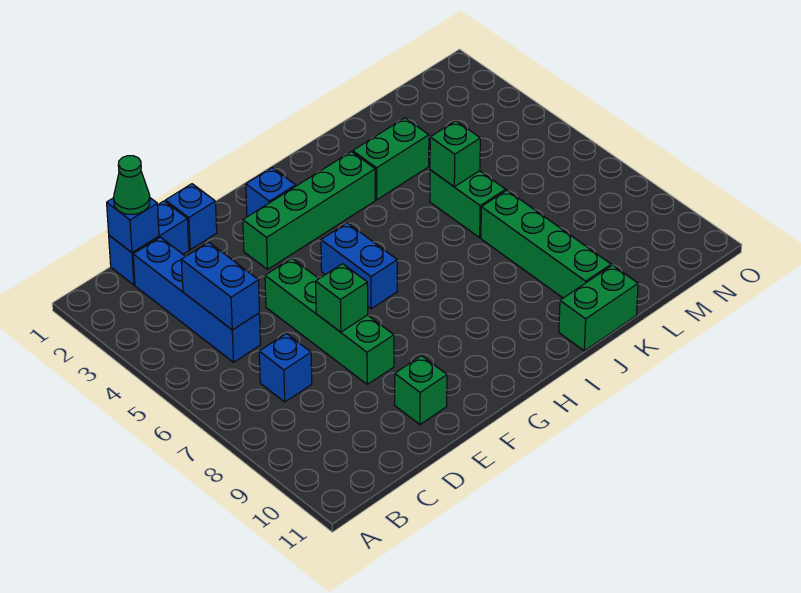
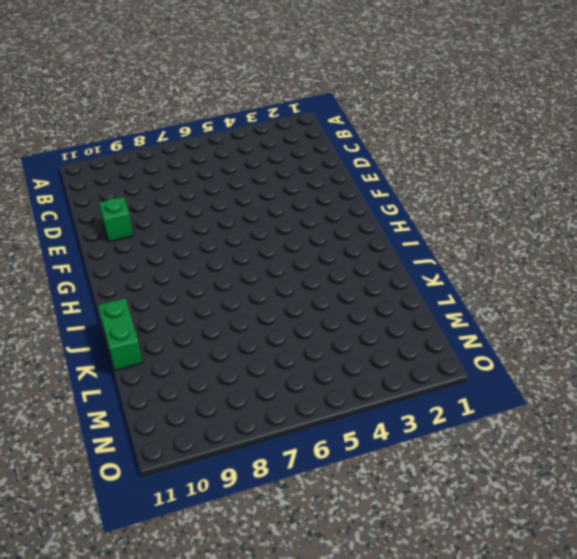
none -> blue brick C1:D1 level 1
none -> blue brick C2:C5 level 1
none -> blue brick C7 level 1

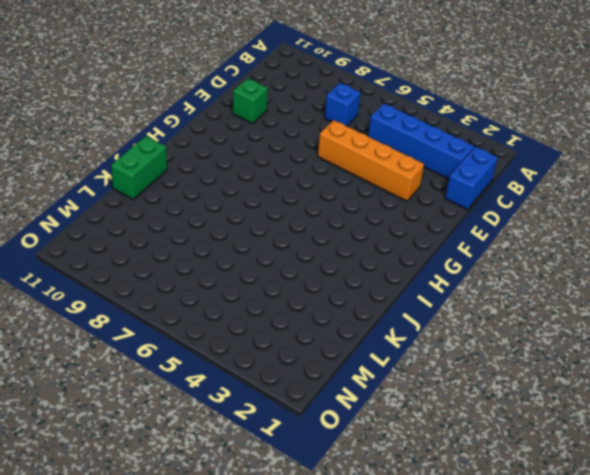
orange brick E3:E6 level 1 -> green brick E5:E8 level 1
none -> blue brick E1 level 1
none -> green brick F3:I3 level 1
none -> blue brick G2 level 1

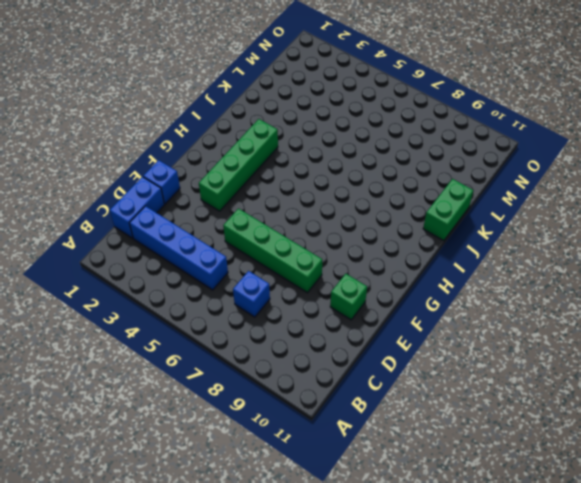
none -> blue brick G2 level 1
none -> blue brick G5:G6 level 1
none -> green brick J3:K3 level 1

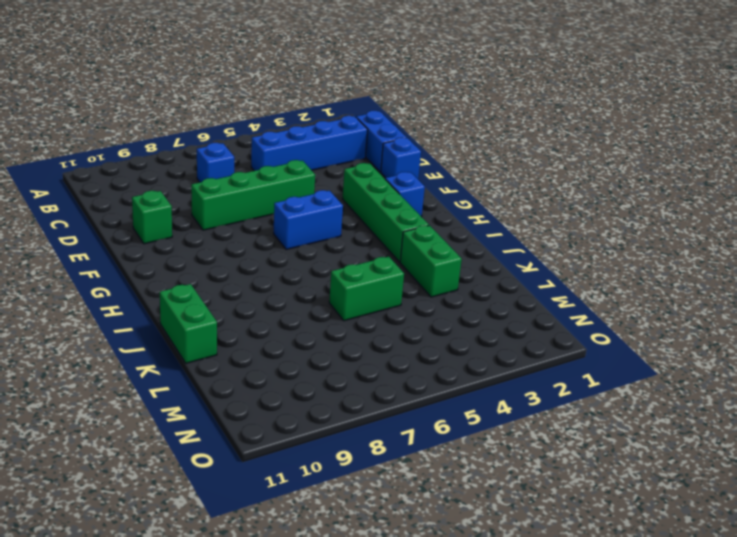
none -> green brick K7:K10 level 1
none -> blue brick C1 level 2
none -> blue brick C4:C5 level 2

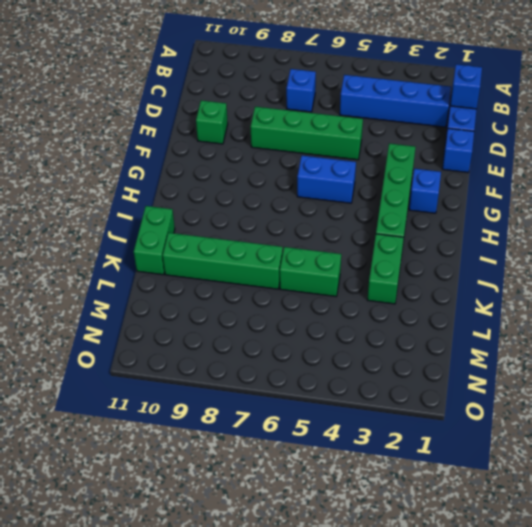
none -> blue brick C4:C5 level 2
none -> green brick E7 level 2
none -> green brick K5 level 2

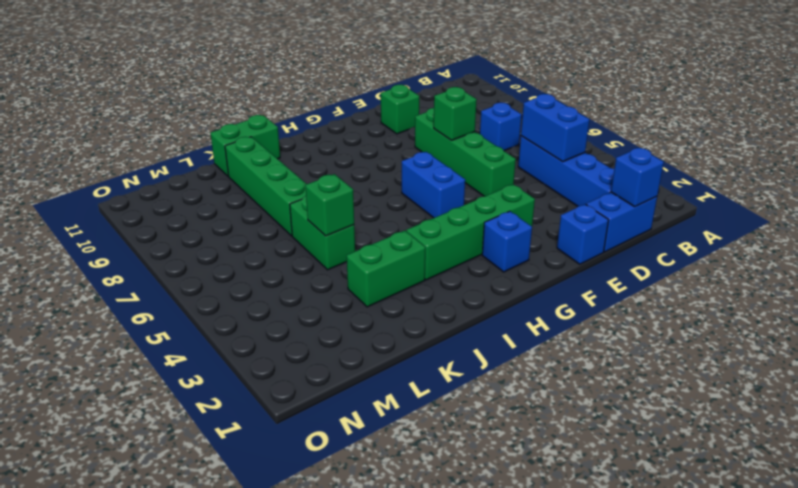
none -> green cone C1 level 3

